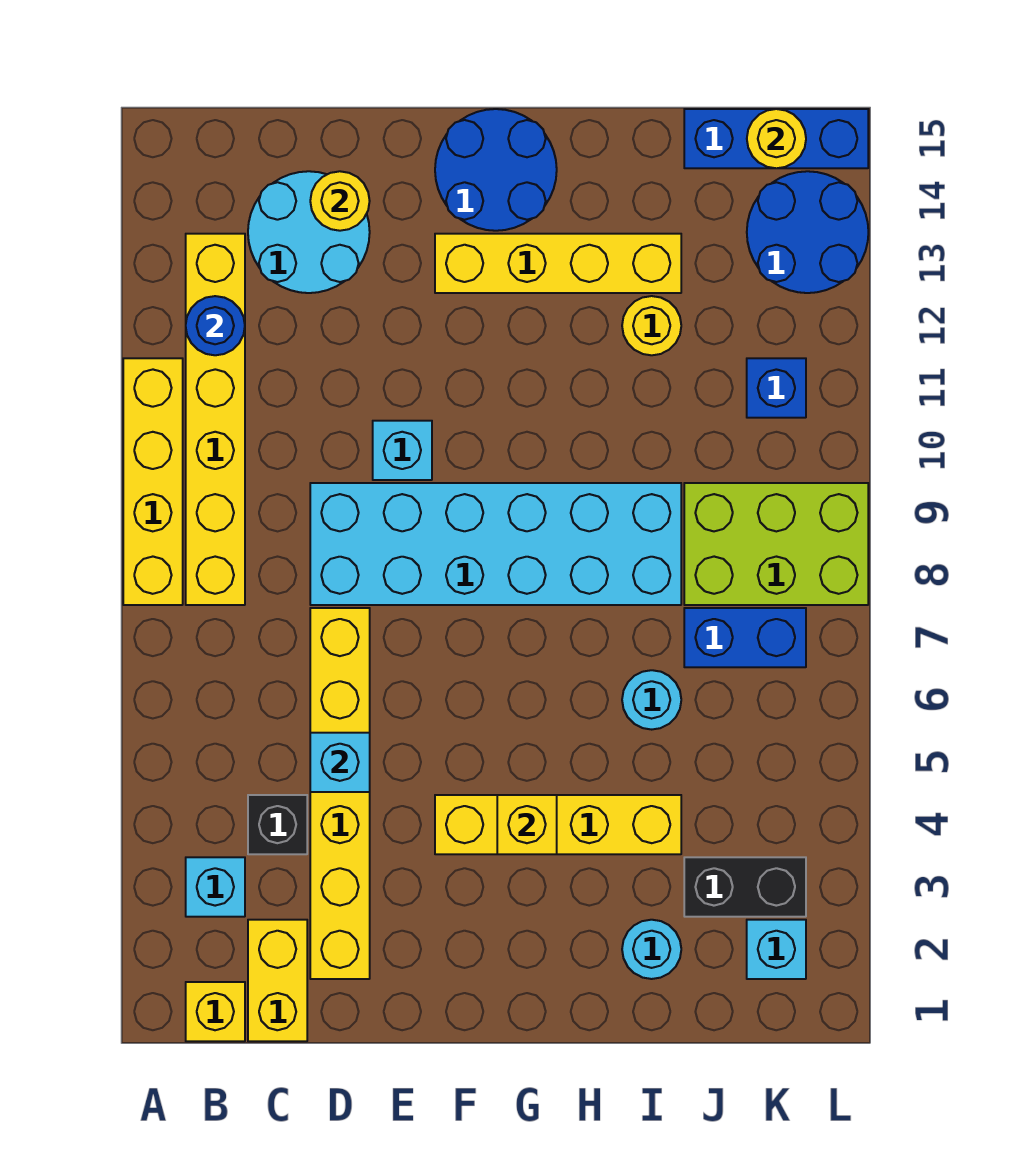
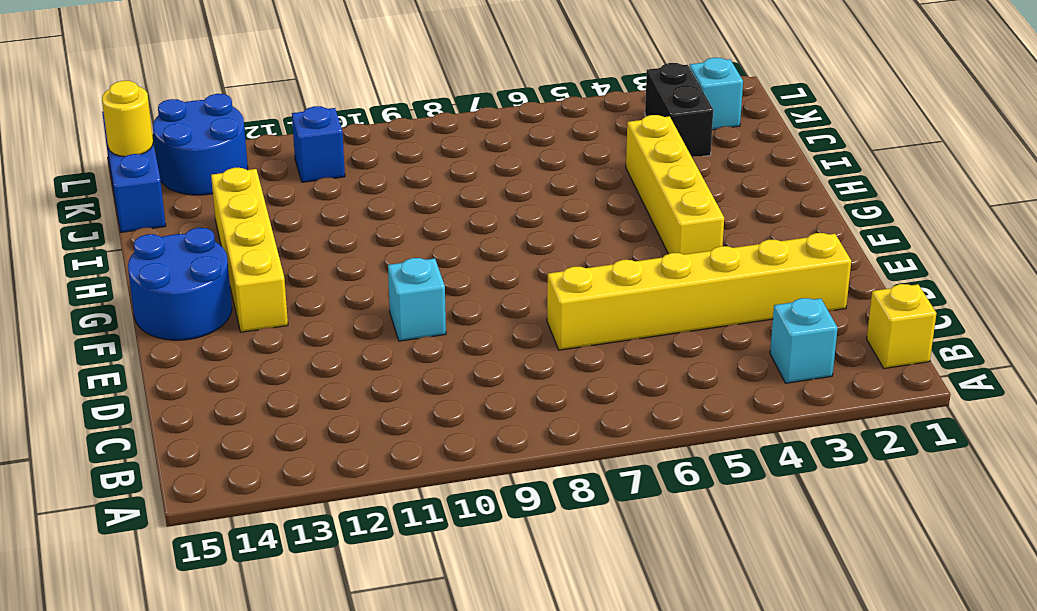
none -> yellow brick A8:A11 level 1
none -> yellow brick B8:B13 level 1
none -> yellow brick C1:C2 level 1

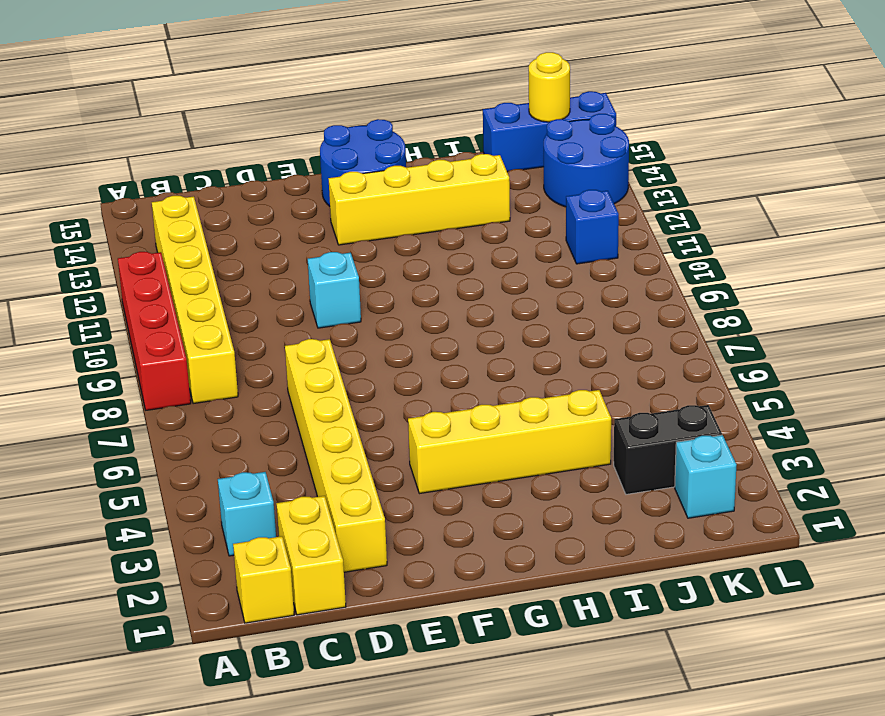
red brick A8:A11 level 1 -> yellow brick A8:A11 level 1
none -> black brick C4 level 1
none -> cyan round brick C13:D14 level 1
none -> cyan brick D8:I9 level 1

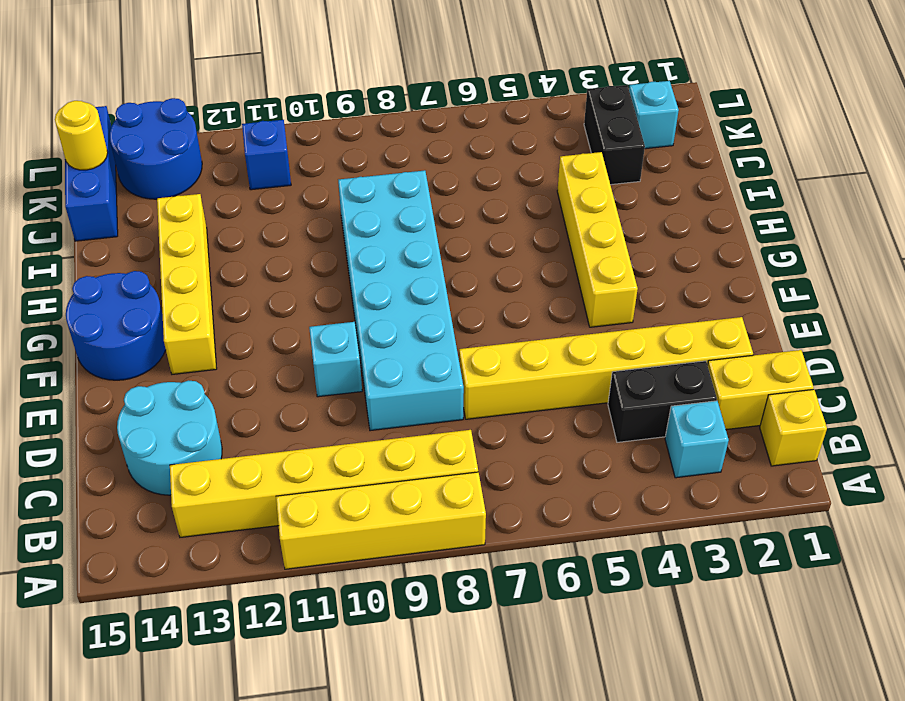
black brick C3:C4 level 1 -> black brick C4 level 1
none -> cyan round brick I2 level 1
none -> cyan round brick I6 level 1
none -> yellow round brick I12 level 1

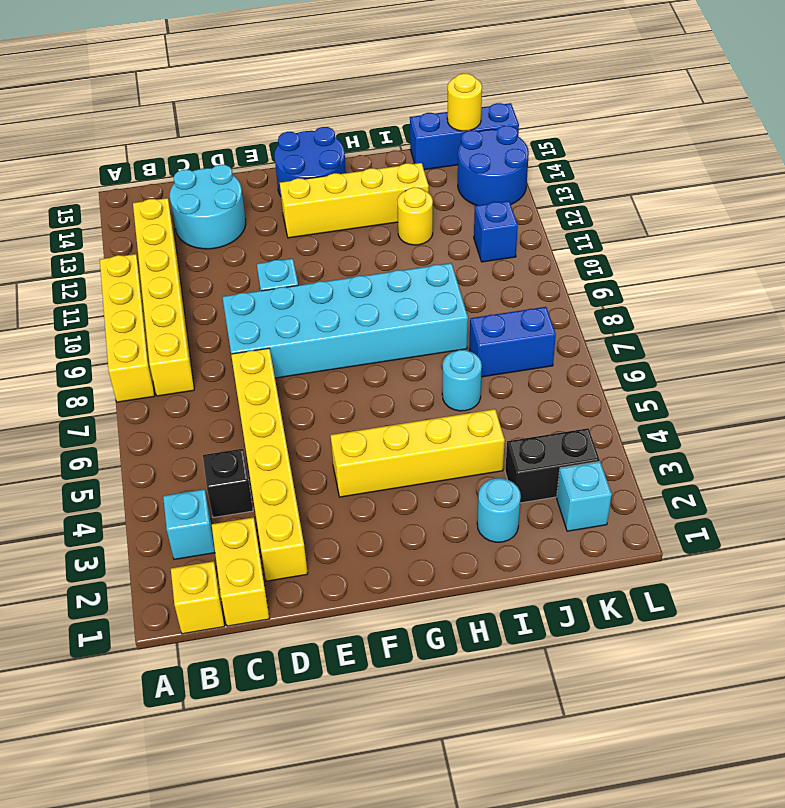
none -> lime brick J8:L9 level 1
none -> blue round brick B12 level 2
none -> cyan brick D5 level 2

